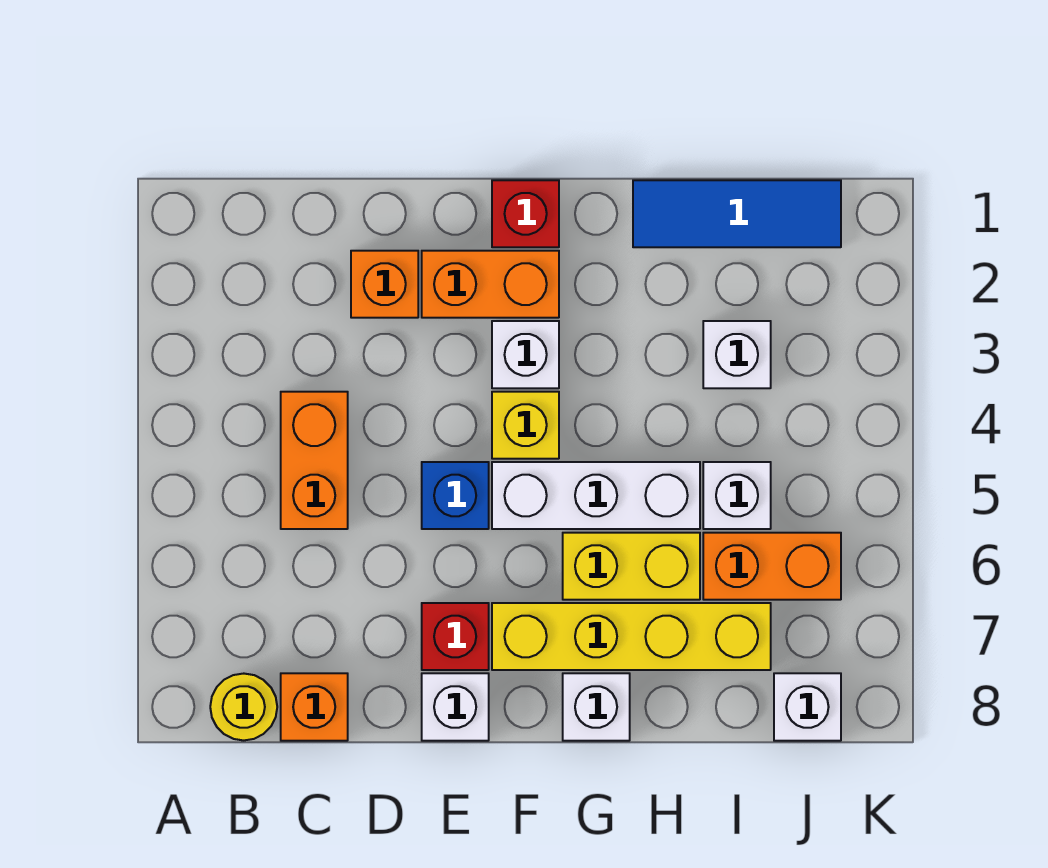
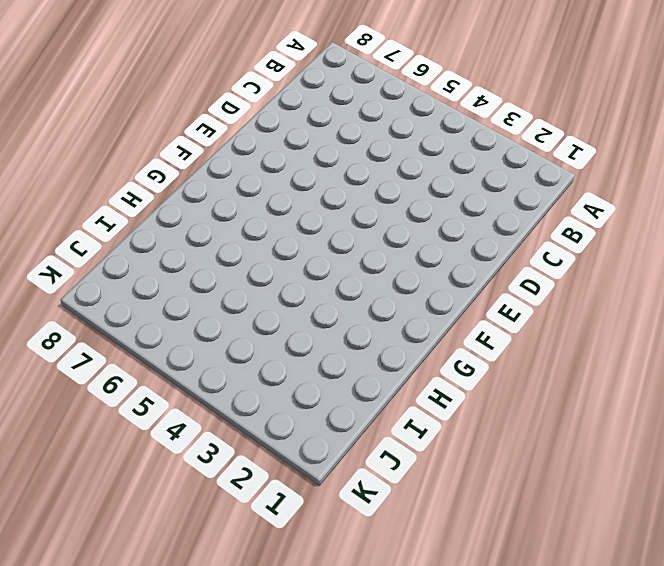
none -> yellow round brick B8 level 1
none -> orange brick C4:C5 level 1
none -> orange brick C8 level 1

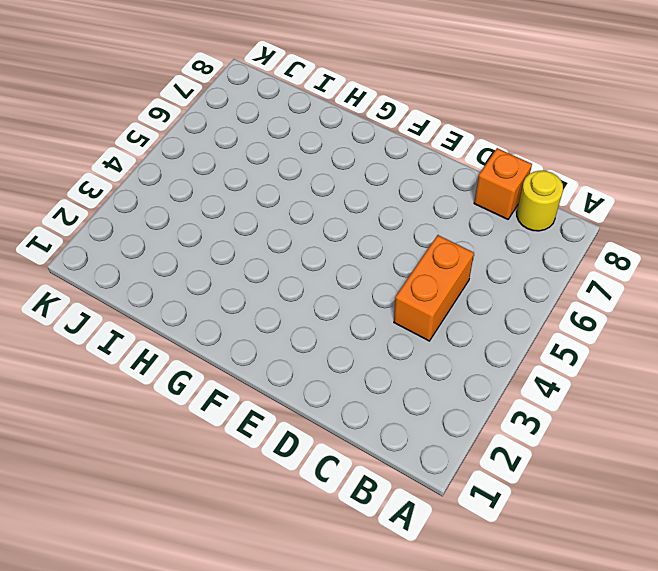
none -> orange brick D2 level 1
none -> orange brick E2:F2 level 1
none -> blue brick E5 level 1

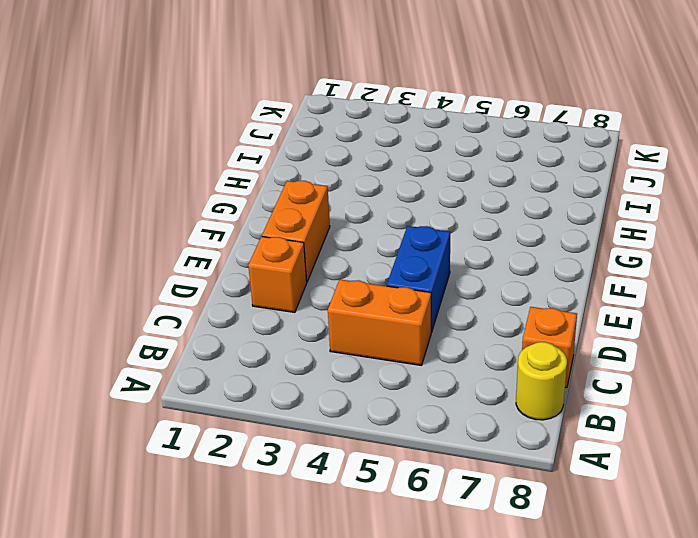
blue brick D5:E5 level 1 -> blue brick E5 level 1
none -> red brick E7 level 1
none -> white brick E8 level 1
none -> red brick F1 level 1

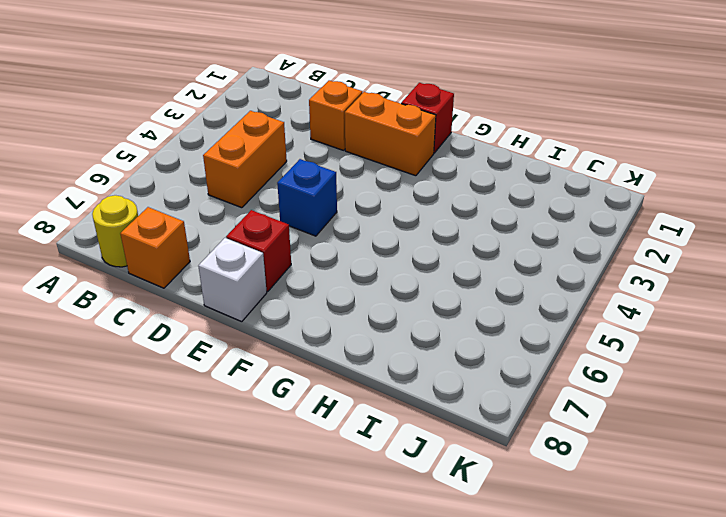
none -> white brick F3 level 1
none -> yellow brick F4 level 1
none -> white brick F5:H5 level 1

